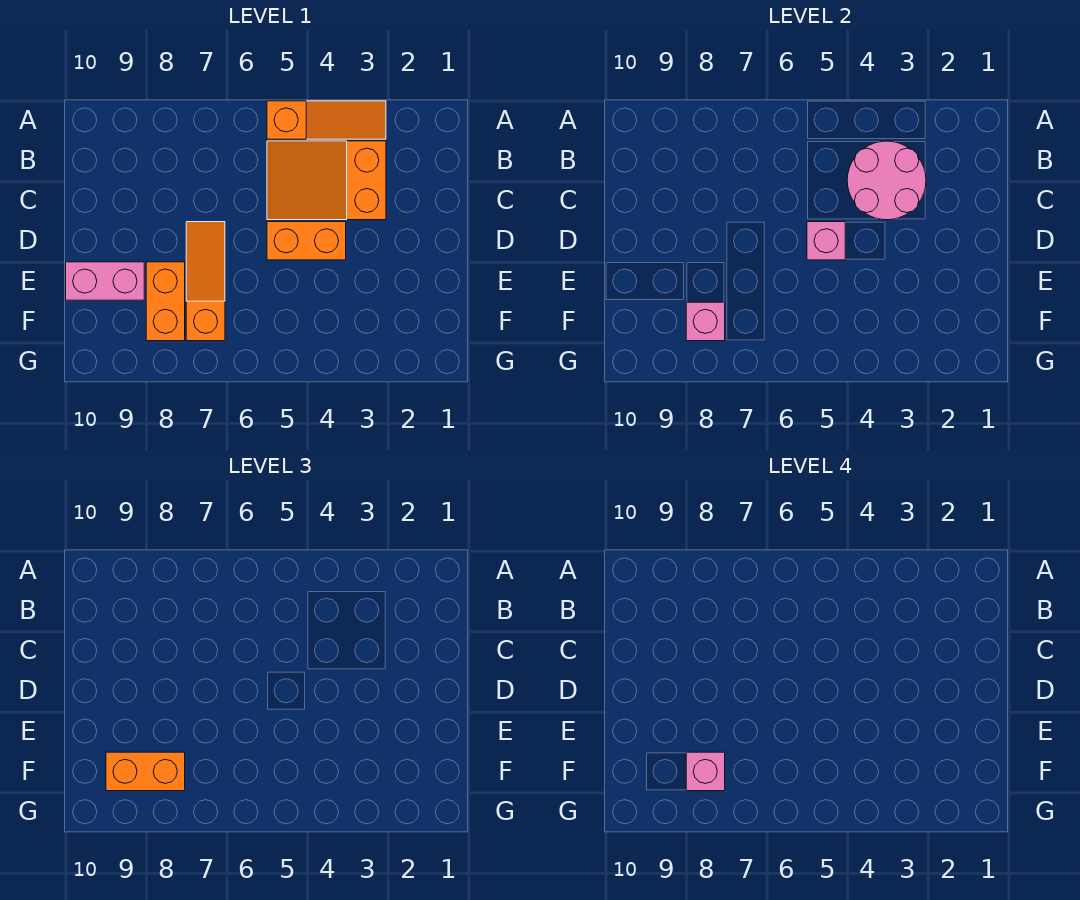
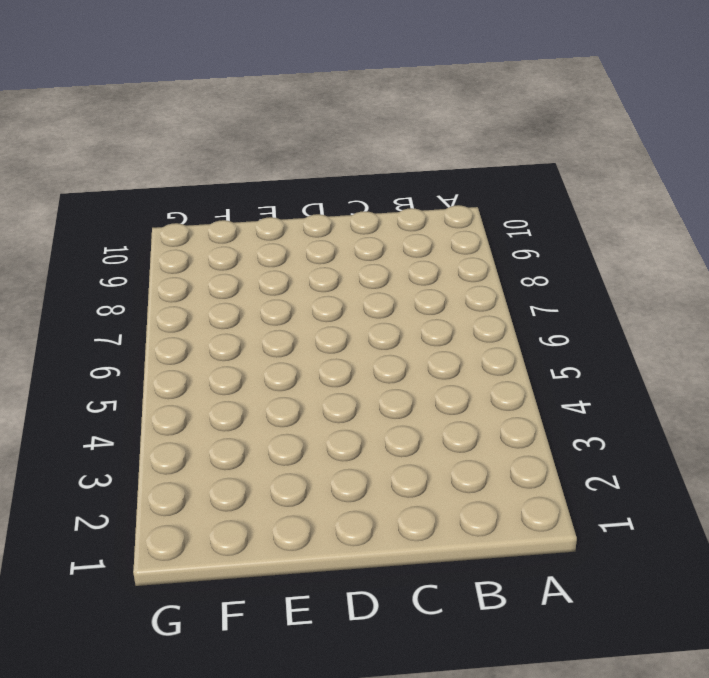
none -> orange slope A3:A5 level 1 top 5
none -> orange slope B3:C5 level 1 top 3

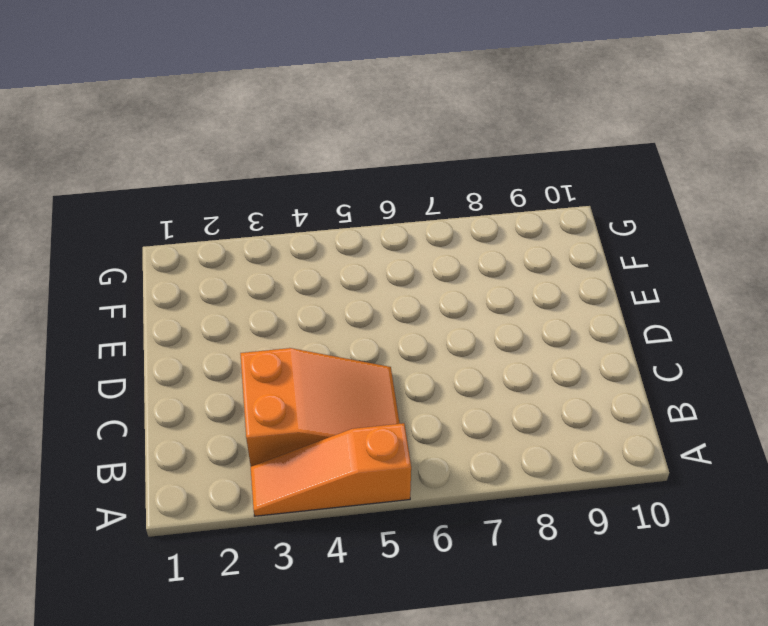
none -> orange brick D4:D5 level 1
none -> orange slope D7:F7 level 1 top F

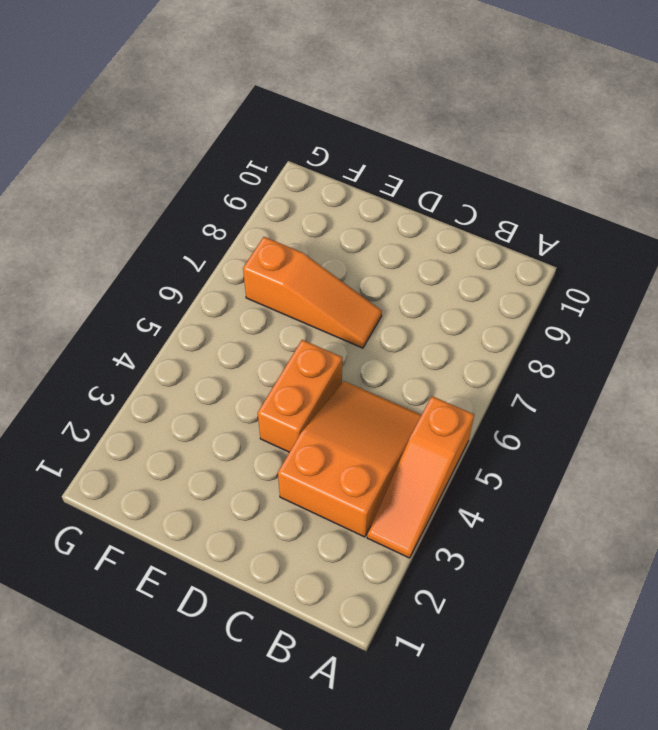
none -> orange brick E8:F8 level 1
none -> pink brick E9:E10 level 1

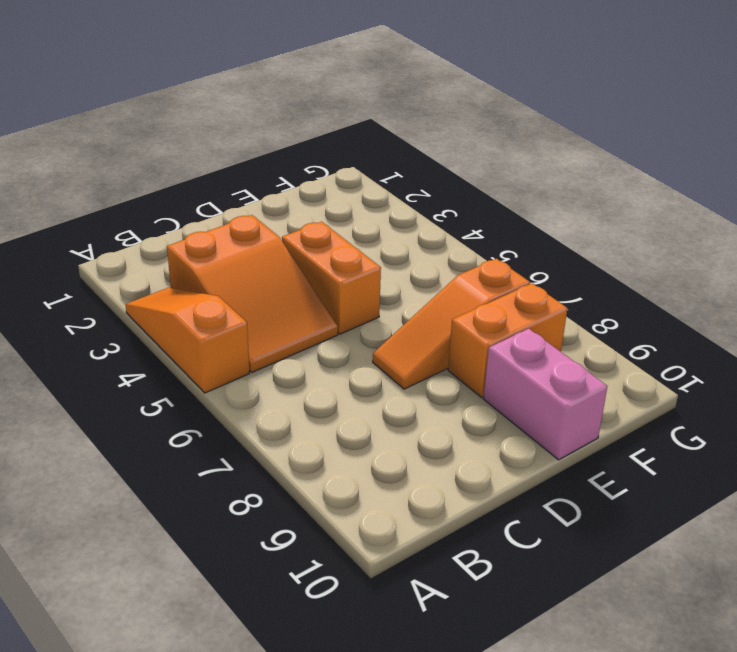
none -> pink round brick B3:C4 level 2
none -> pink brick D5 level 2

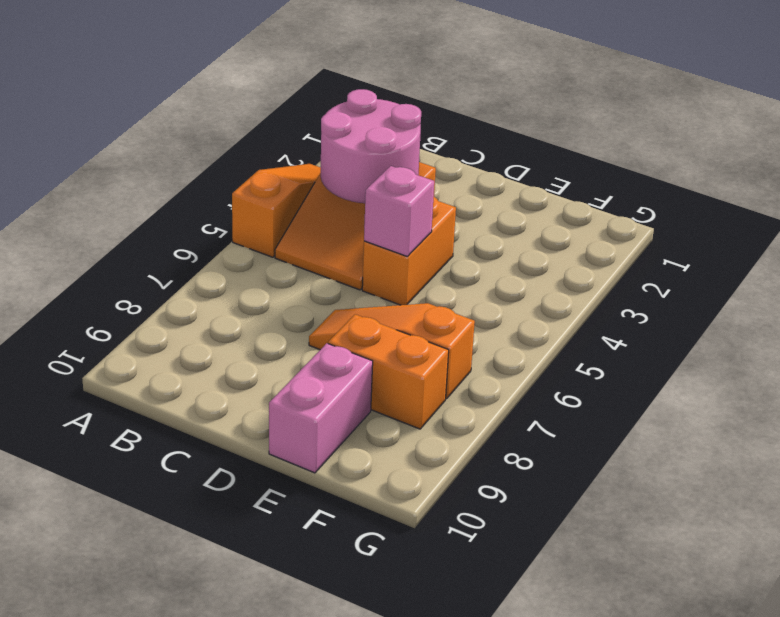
none -> pink brick F8 level 2
none -> orange brick F8:F9 level 3

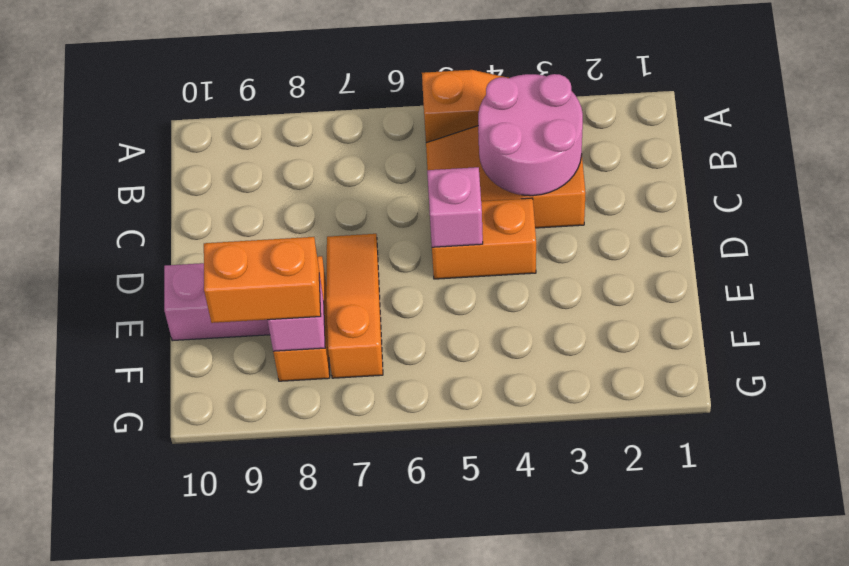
none -> pink brick F8 level 4

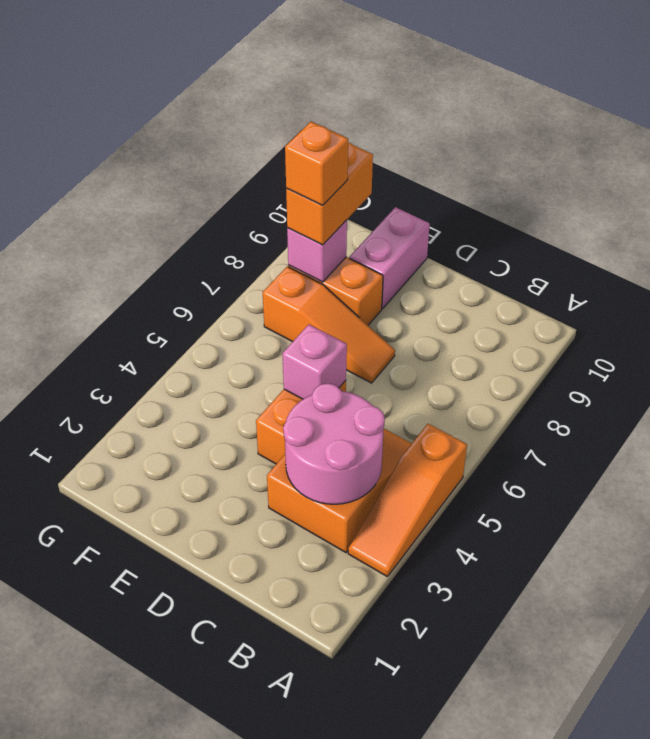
orange brick F8 level 4 -> pink brick F8 level 4

